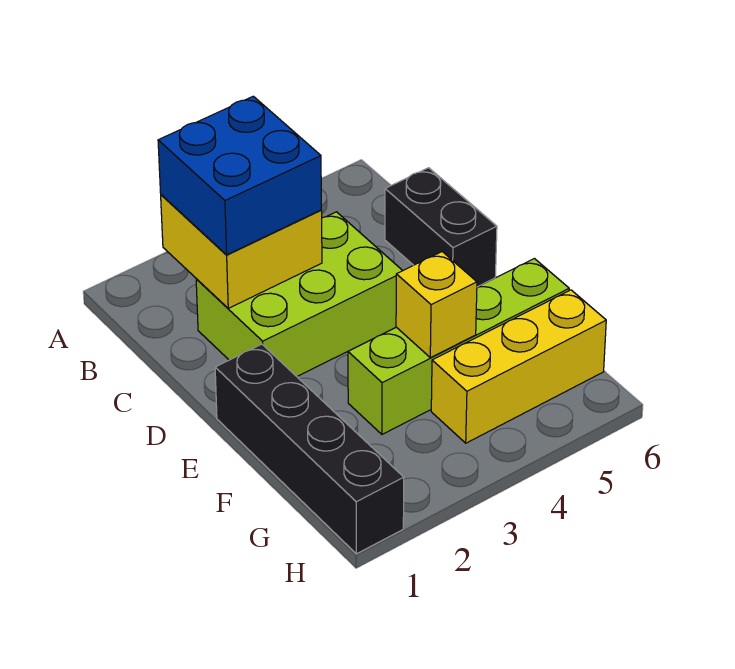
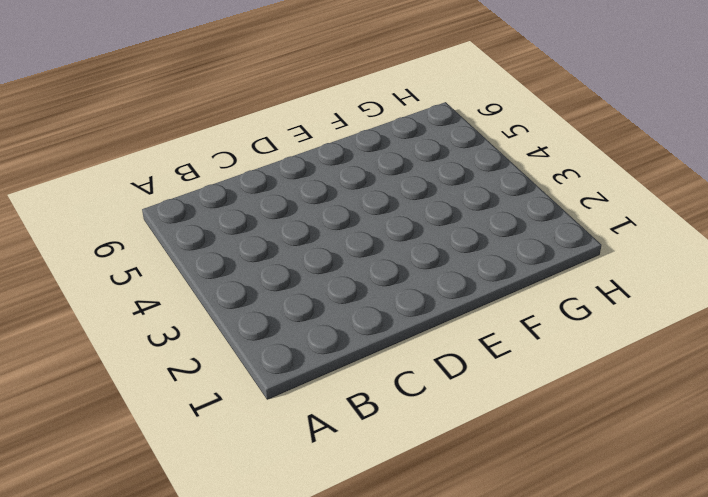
none -> lime brick C2:D4 level 1
none -> black brick C6:D6 level 1

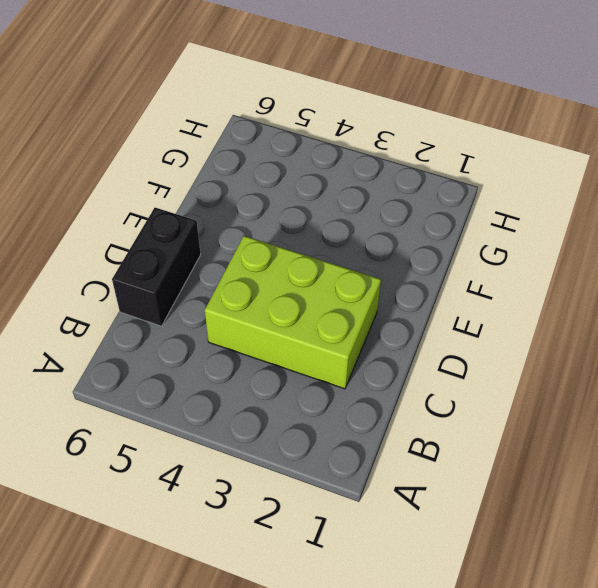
none -> black brick E1:H1 level 1
none -> lime brick F3:F6 level 1

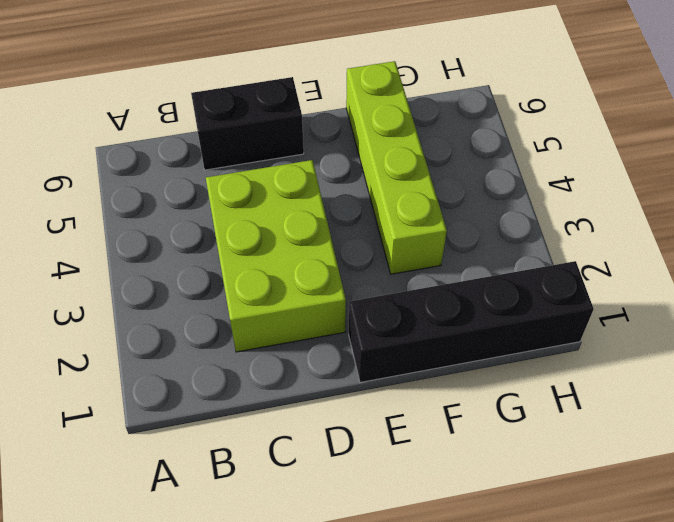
none -> yellow brick G4:G6 level 1
none -> yellow brick B2:C3 level 2

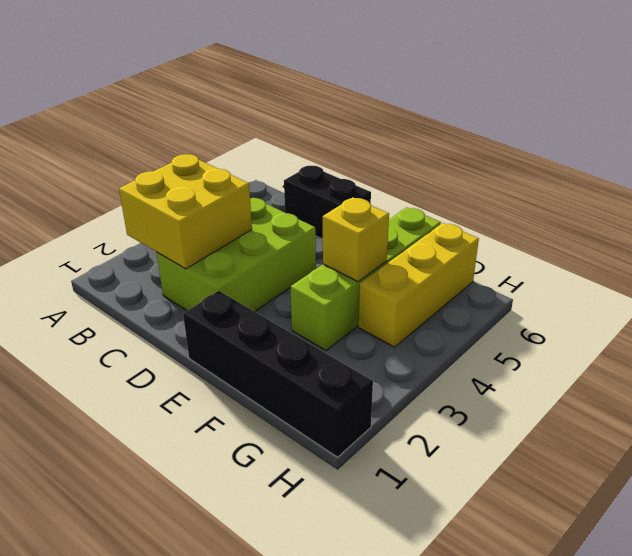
none -> blue brick B2:C3 level 3

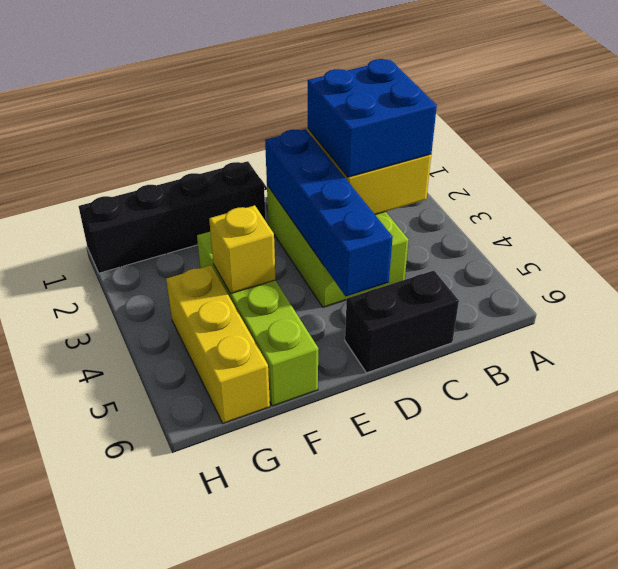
blue brick D2:D5 level 2 -> none

